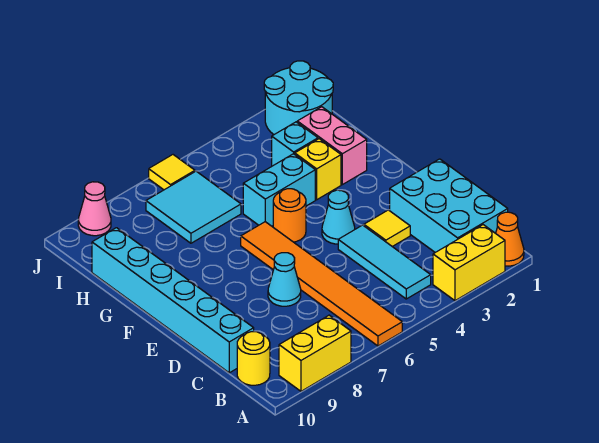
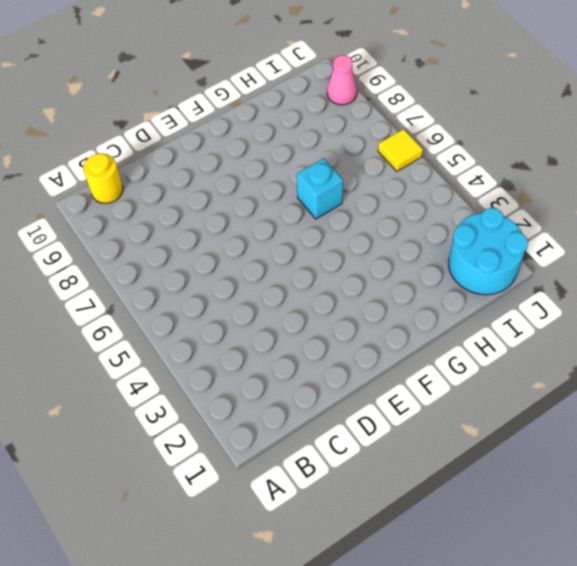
cyan brick G6 level 1 -> cyan brick H3 level 1
none -> orange cone A1 level 1
none -> yellow brick A2:A3 level 1
none -> orange tile A6:F6 level 1

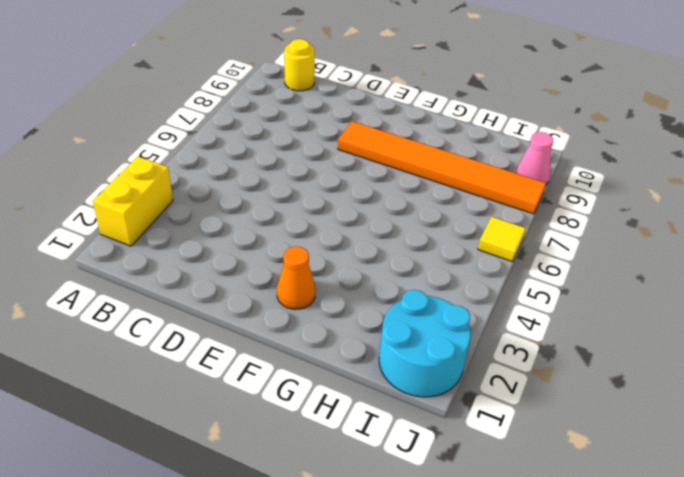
orange tile E8:J8 level 1 -> orange tile A6:F6 level 1
orange cone F2 level 1 -> orange cone A1 level 1
none -> yellow brick A8:A9 level 1
none -> cyan brick B1:D2 level 1
none -> cyan tile B4:D4 level 1

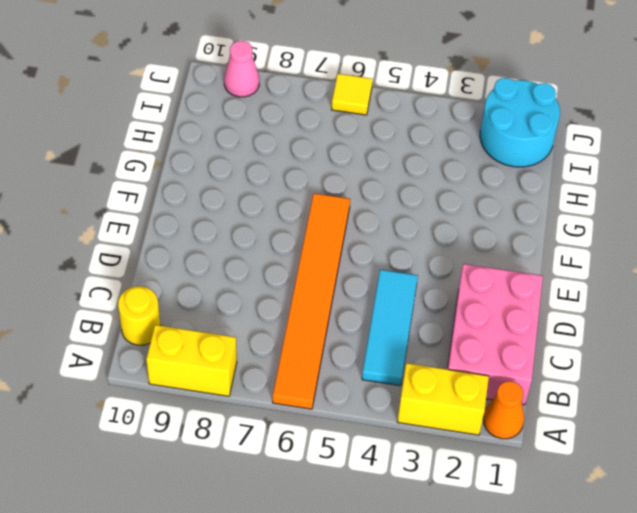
pink brick B1:D2 level 1 -> cyan brick B1:D2 level 1
none -> cyan brick C10:H10 level 1
none -> yellow tile D3 level 1
none -> cyan cone D7 level 1

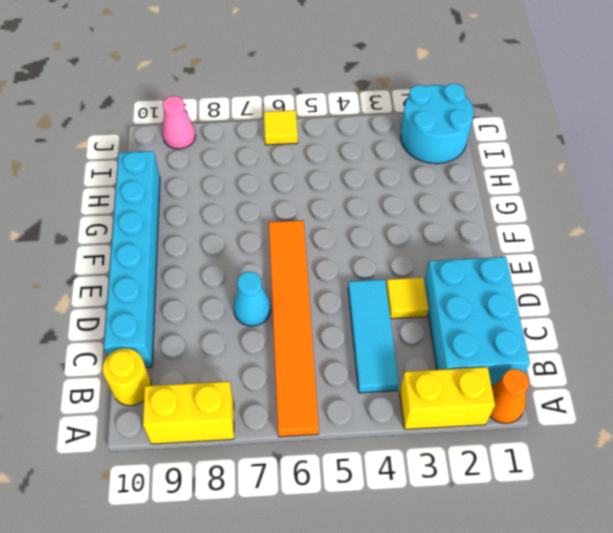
none -> cyan cone E4 level 1
none -> orange round brick F5 level 1
none -> pink brick G2:H2 level 1

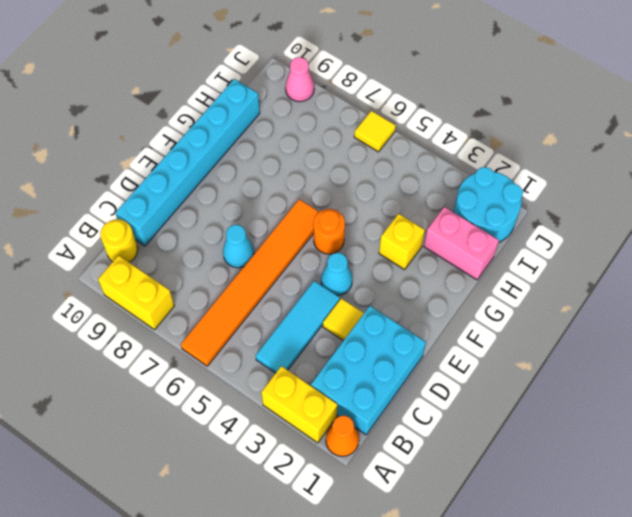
pink brick H1:H2 level 1 -> pink brick G2:H2 level 1
none -> cyan brick G4:G5 level 1
none -> cyan brick H3 level 1
none -> cyan tile H6:I7 level 1

